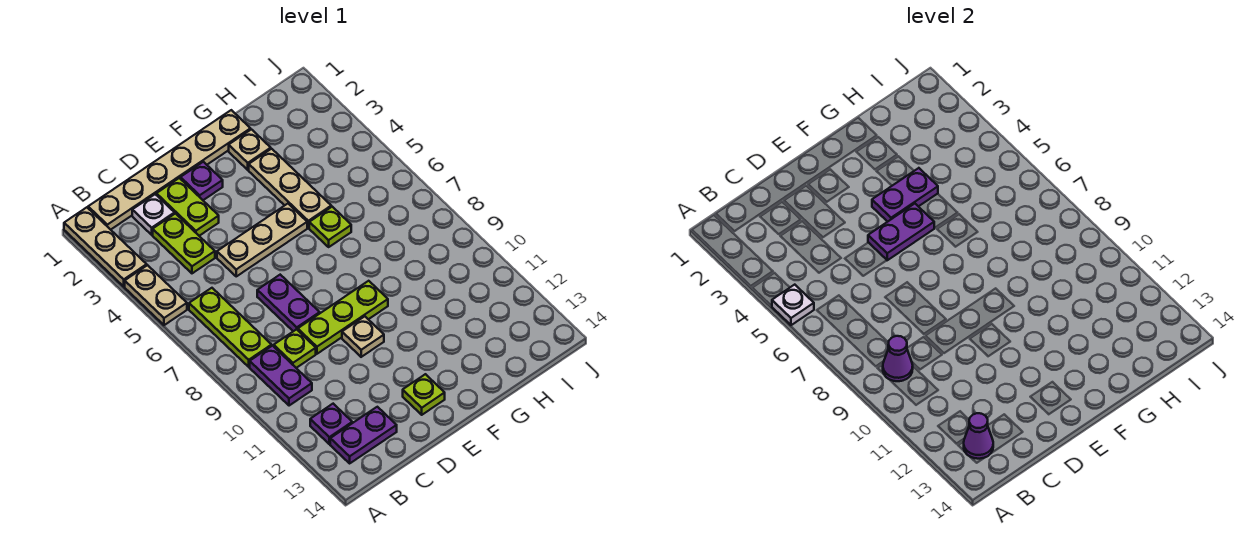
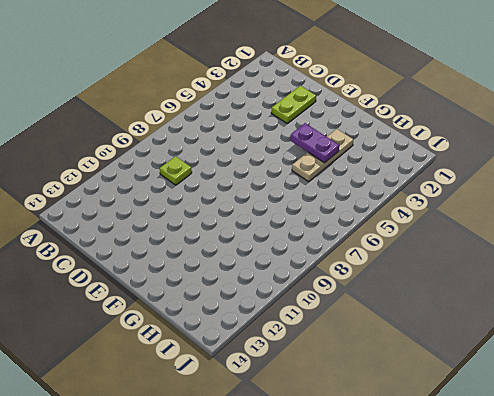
none -> tan plate A1:A3 level 1
none -> tan plate A4:A5 level 1
none -> tan plate B1:G1 level 1

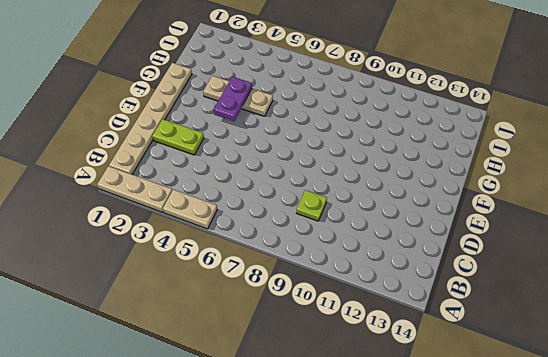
none -> lime plate B6:B8 level 1
none -> purple plate B9:B10 level 1
none -> purple plate B12 level 1

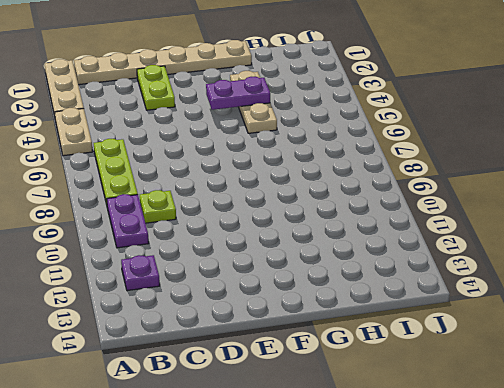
none -> purple plate B13:C13 level 1
none -> white plate C2 level 1
none -> lime plate C3:C4 level 1

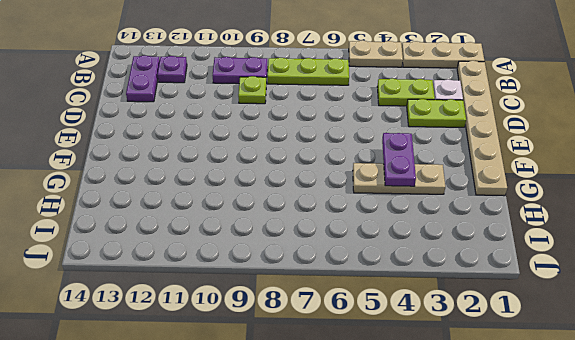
none -> tan plate D5:F5 level 1
none -> purple plate D7:D8 level 1
none -> lime plate D9:F9 level 1

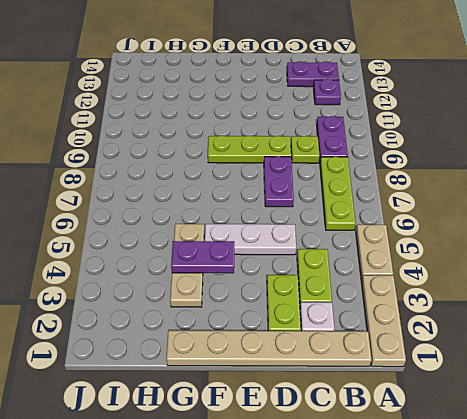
white plate D5:F5 level 1 -> tan plate D5:F5 level 1
none -> purple plate E2 level 1
none -> tan plate E10 level 1
none -> lime plate E13 level 1

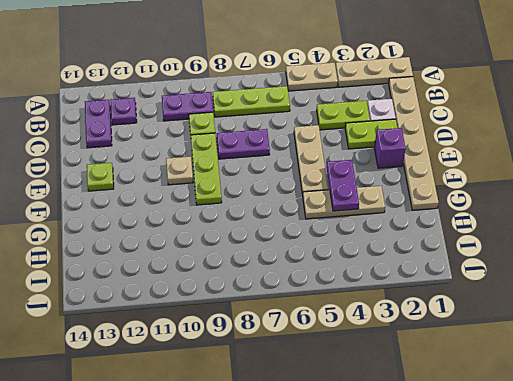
purple brick E2 level 1 -> purple plate E2 level 1
none -> tan plate G2 level 1
none -> lime plate G6 level 1
none -> white plate A5 level 2

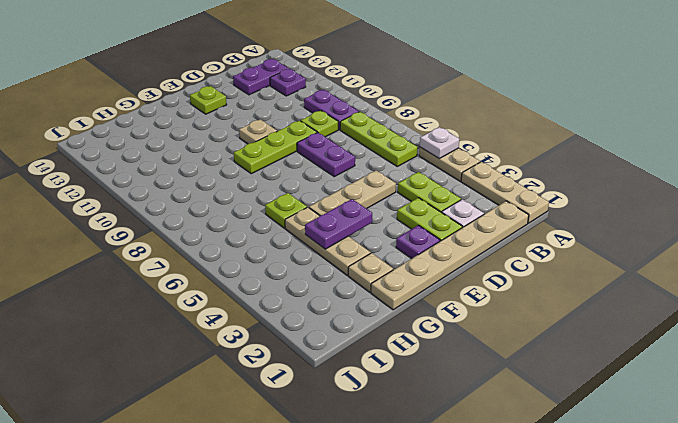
none -> purple cone B9 level 2
none -> purple cone B13 level 2
none -> purple plate E5:F5 level 2

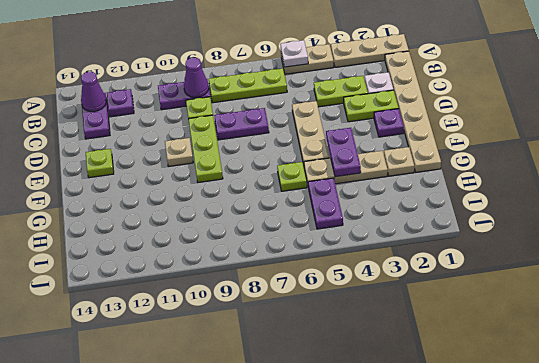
purple plate H5:I5 level 1 -> purple plate E5:F5 level 2

